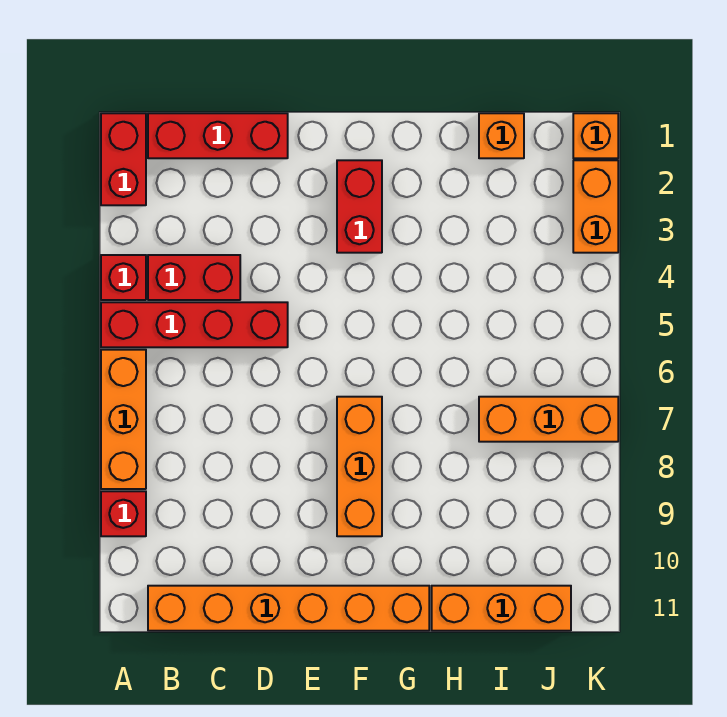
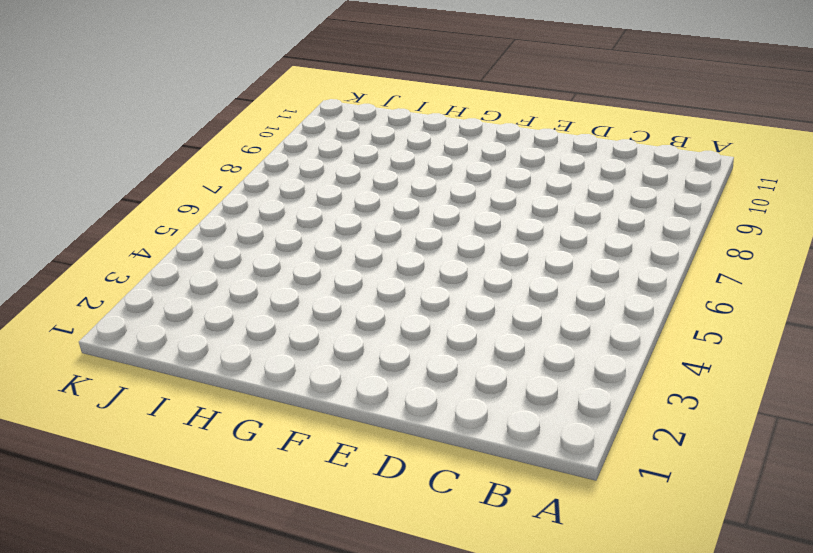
none -> red brick A1:A2 level 1
none -> red brick A4 level 1
none -> red brick A5:D5 level 1

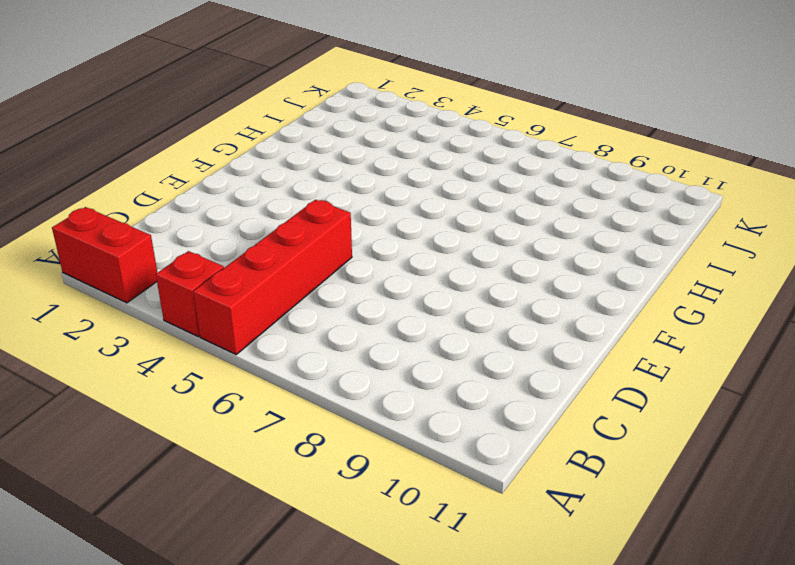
none -> orange brick A6:A8 level 1
none -> red brick A9 level 1
none -> red brick B1:D1 level 1

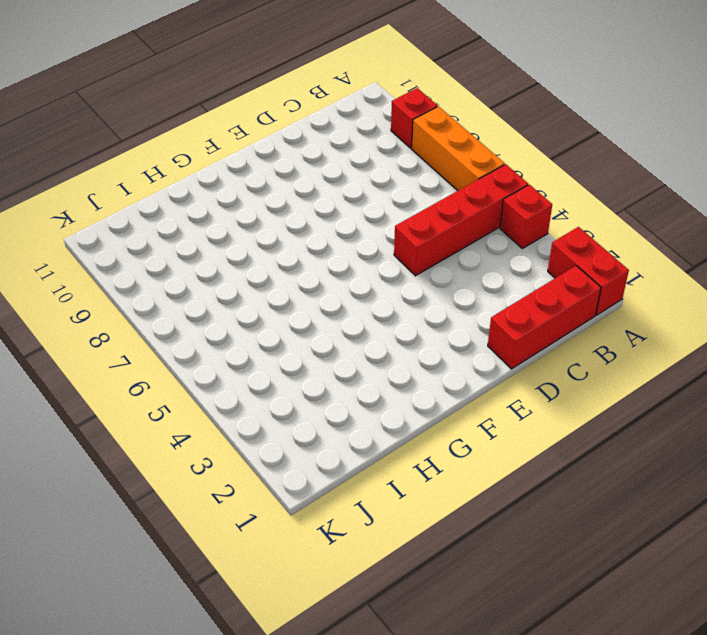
none -> red brick B4:C4 level 1
none -> orange brick B11:G11 level 1
none -> red brick F2:F3 level 1

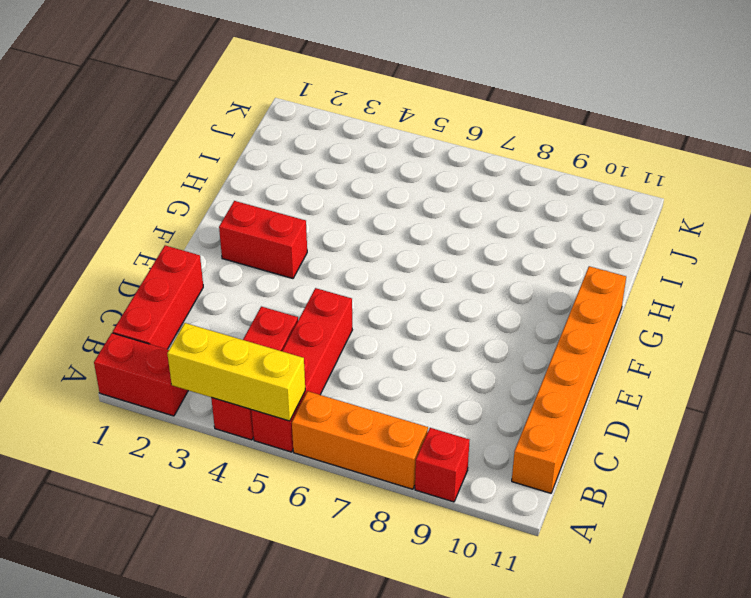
yellow brick A3:A5 level 2 -> none
none -> orange brick F7:F9 level 1
none -> orange brick H11:J11 level 1
none -> orange brick I1 level 1

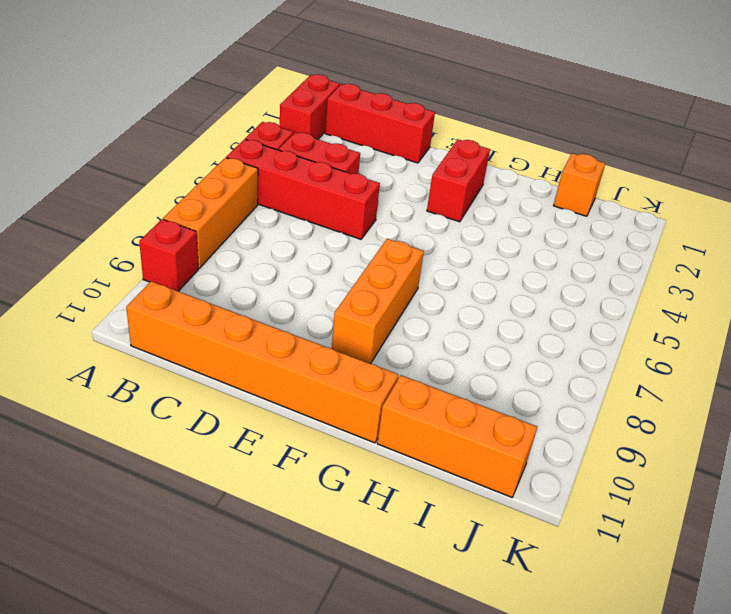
none -> orange brick I7:K7 level 1
none -> orange brick K1 level 1
none -> orange brick K2:K3 level 1

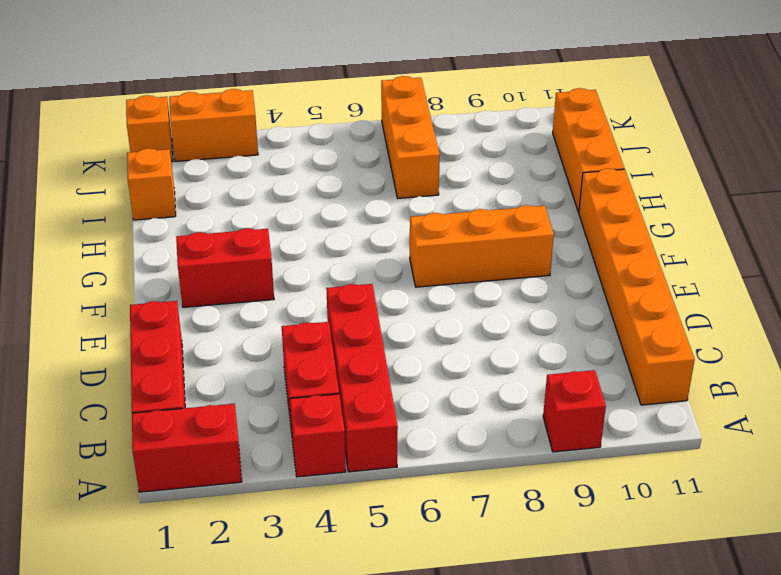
none -> orange brick A6:A8 level 1

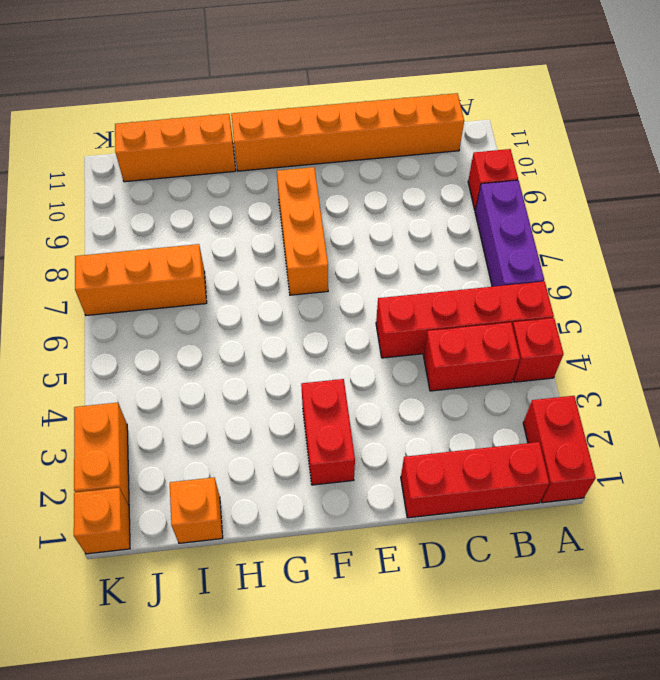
purple brick A6:A8 level 1 -> orange brick A6:A8 level 1

